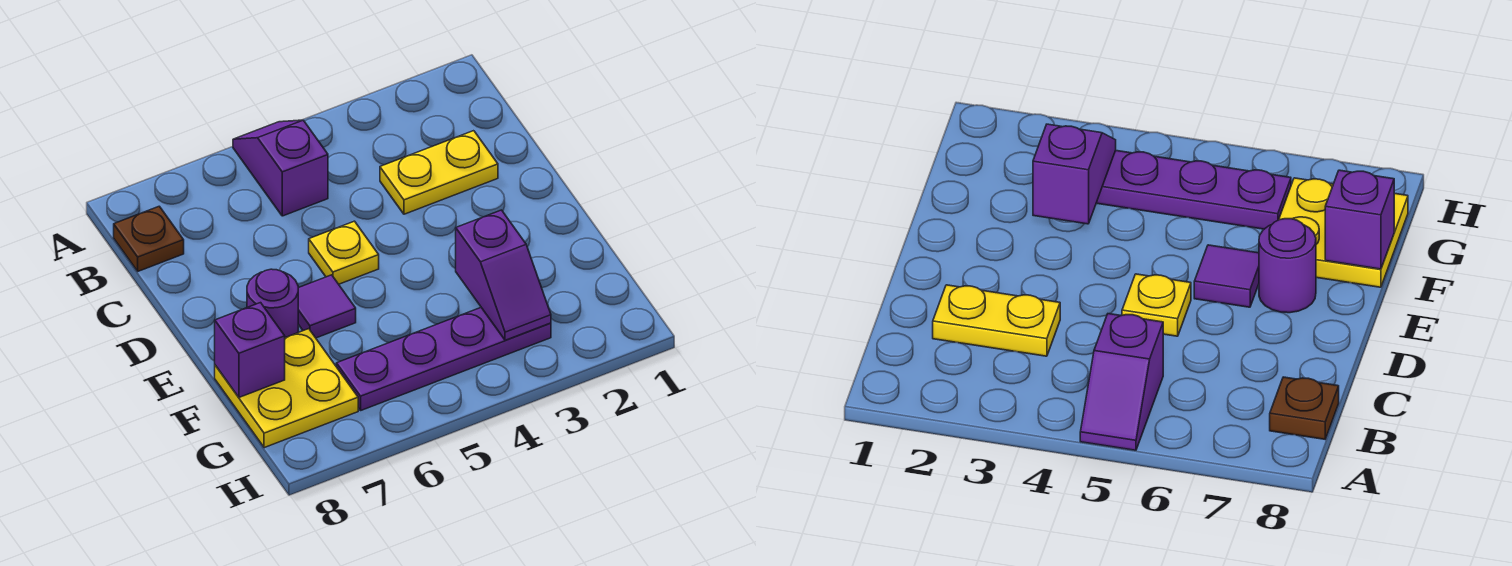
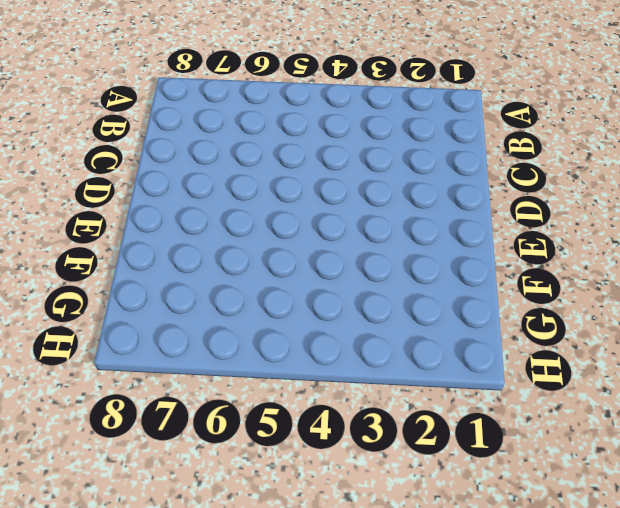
none -> purple slope A5:B5 level 1 top B
none -> brown plate B8 level 1

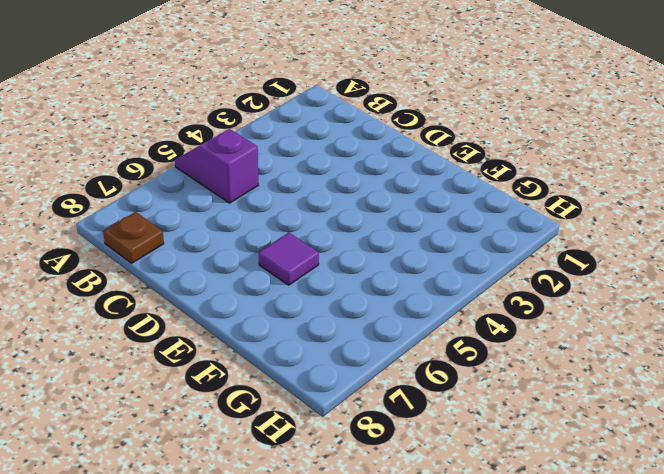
none -> yellow plate C2:C3 level 1
none -> yellow plate D5 level 1

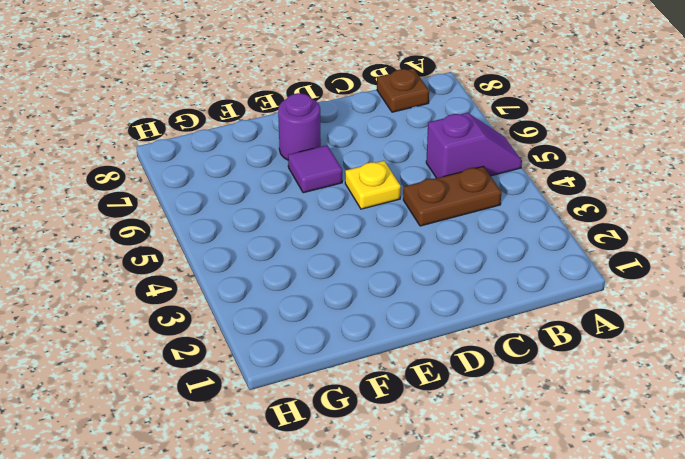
brown plate B4:C4 level 1 -> none
none -> yellow plate C2:C3 level 1
none -> yellow plate F7:G8 level 1

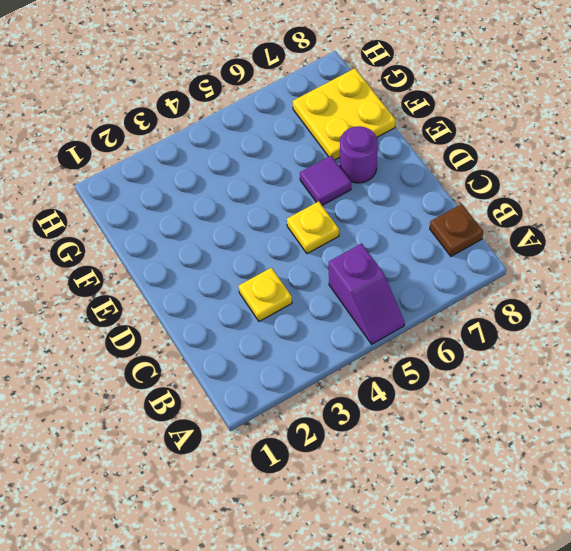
yellow plate C3 level 1 -> yellow plate C2:C3 level 1
none -> purple plate G3:G6 level 1
none -> purple slope F3:G3 level 2 top F

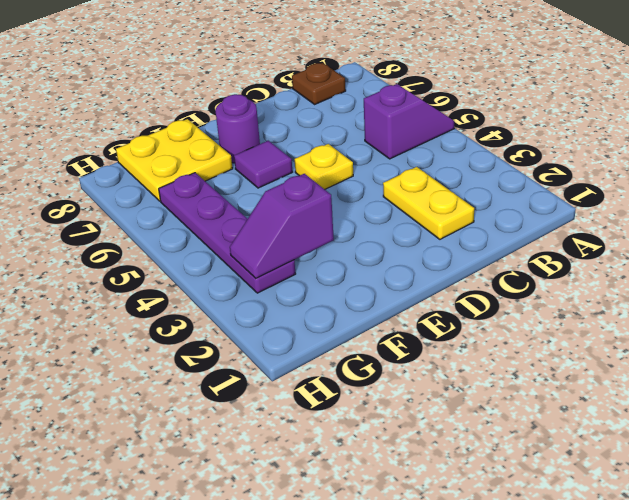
none -> purple brick F8 level 2

